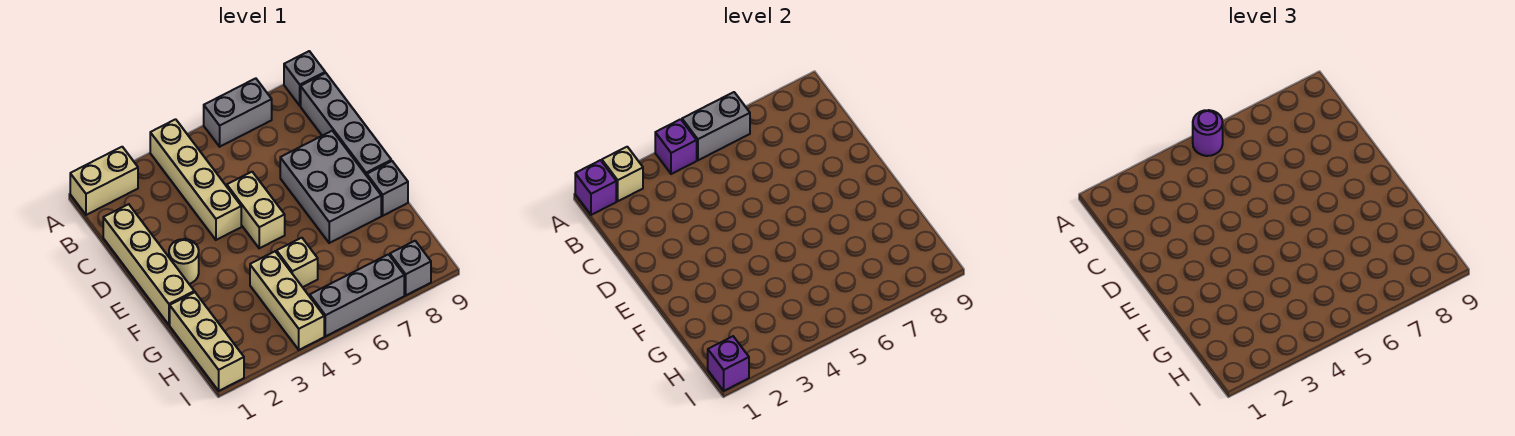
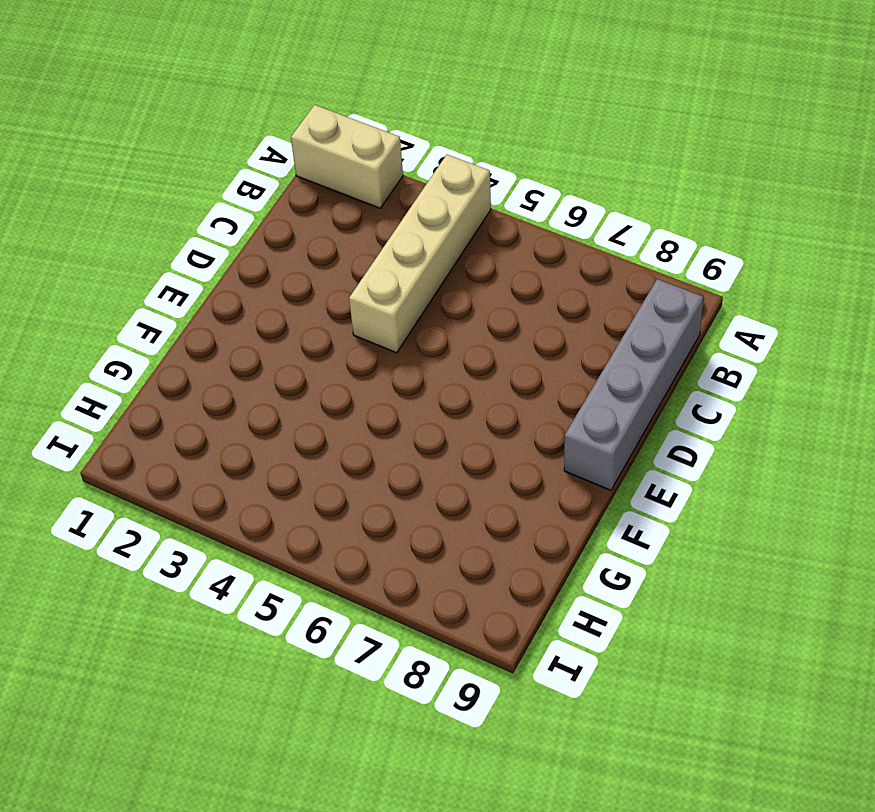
none -> grey brick A6:A7 level 1
none -> grey brick A9 level 1
none -> tan brick C1:F1 level 1

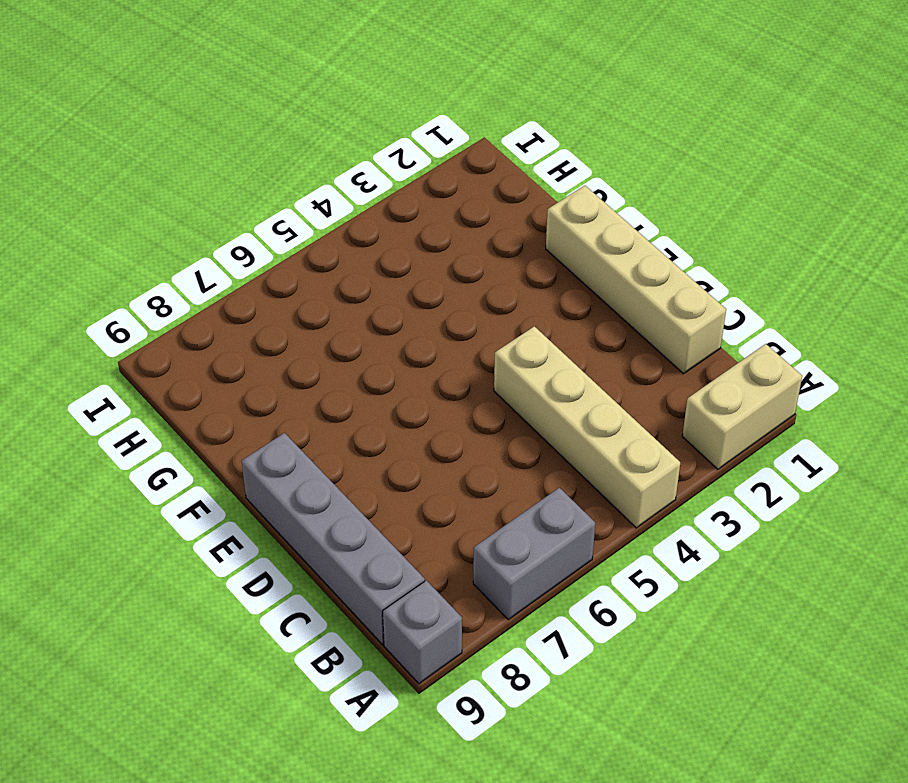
none -> tan brick D5:E5 level 1
none -> grey brick D7:F8 level 1
none -> tan round brick E2 level 1

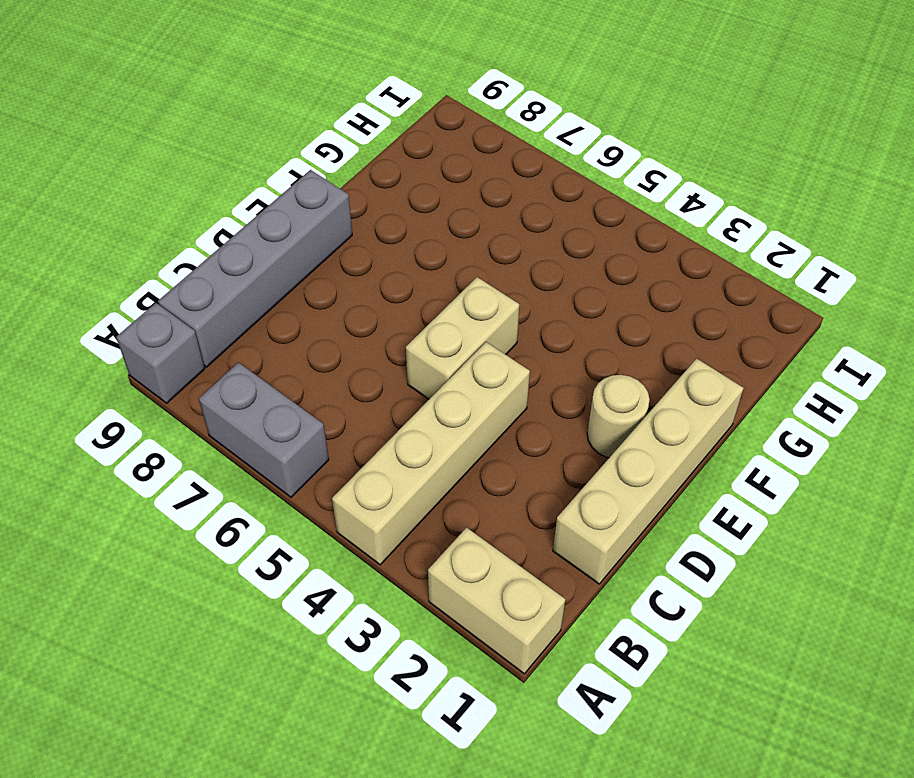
none -> grey brick D7:F8 level 1
none -> grey brick F9 level 1
none -> tan brick G1:I1 level 1

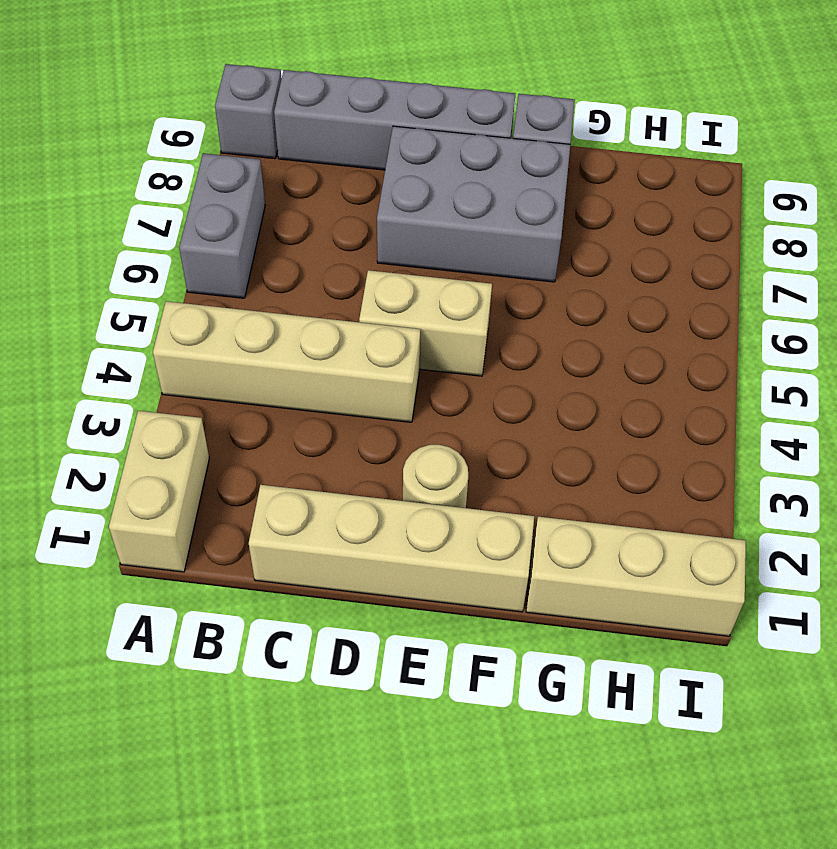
none -> tan brick G4:I4 level 1
none -> tan brick G5 level 1
none -> grey brick I5:I7 level 1

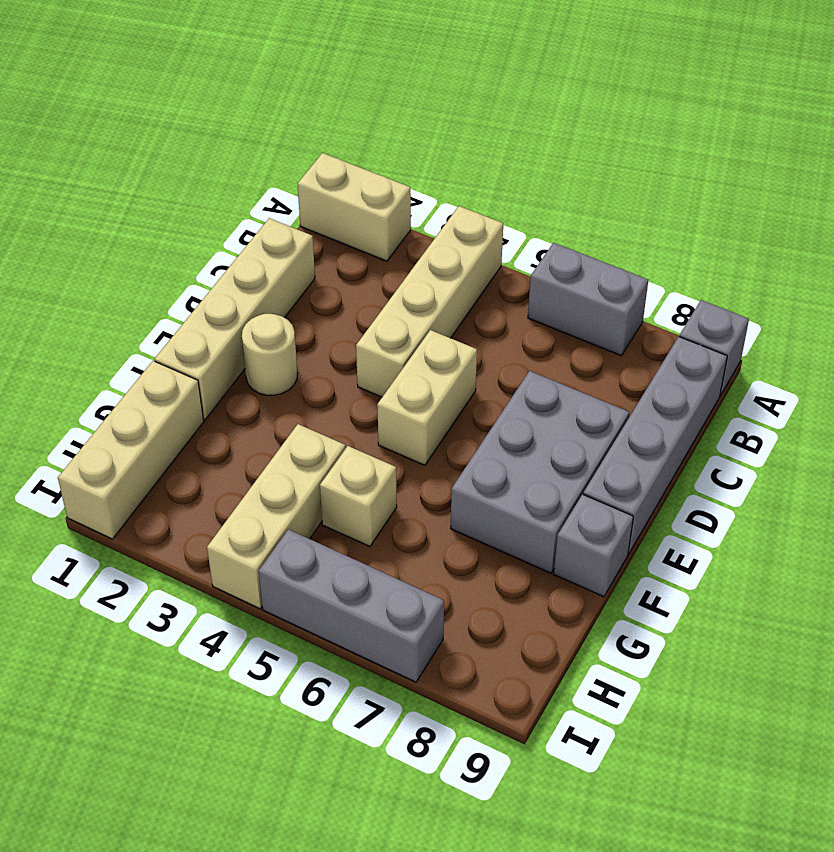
none -> grey brick I8 level 1
none -> purple brick A1 level 2
none -> tan brick A2 level 2

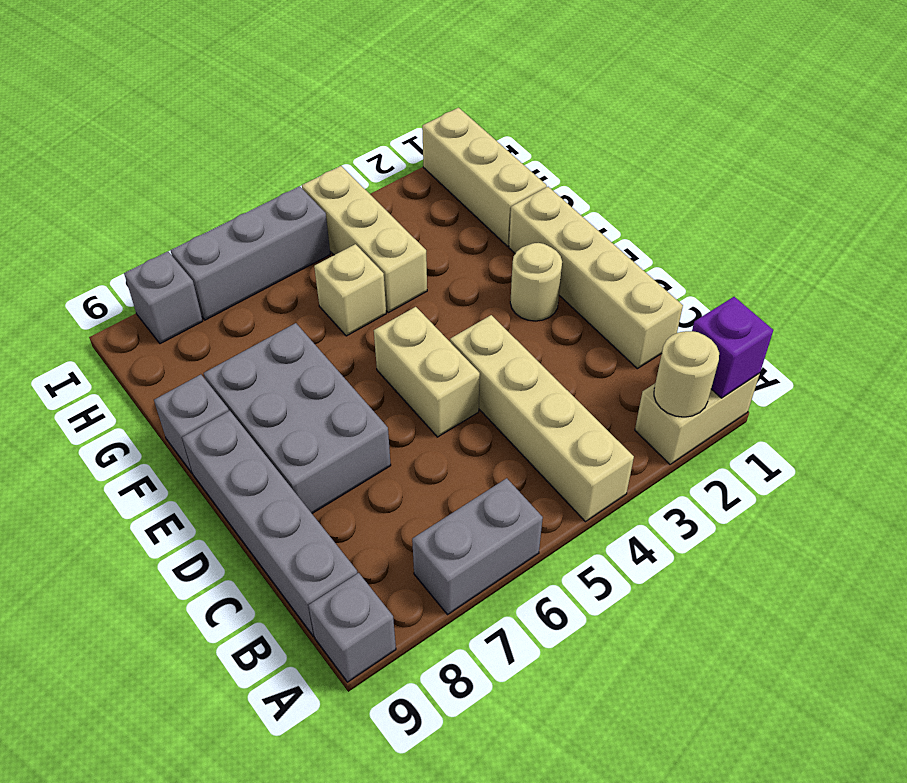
tan round brick A2 level 2 -> tan brick A2 level 2
none -> purple brick A4 level 2
none -> grey brick A5:A6 level 2
none -> purple brick I1 level 2

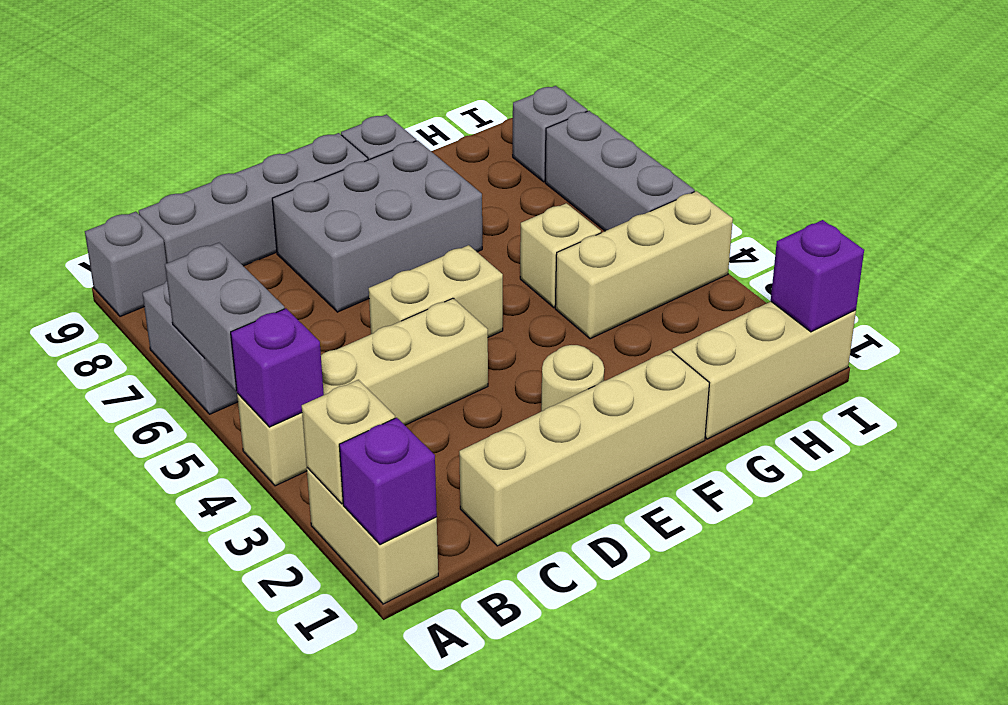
none -> purple round brick A5 level 3

